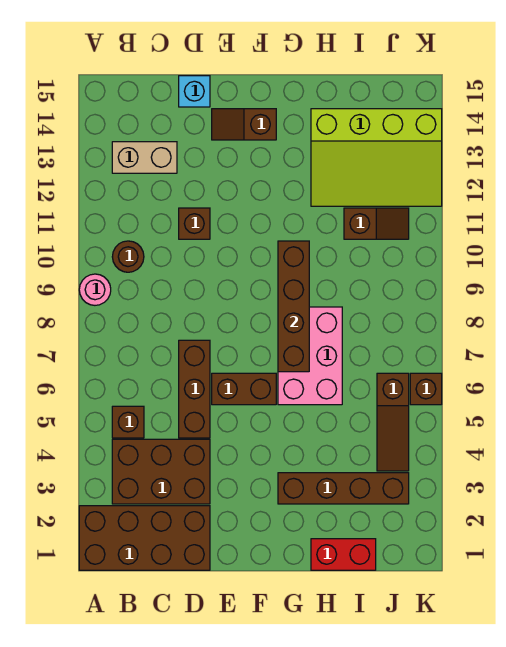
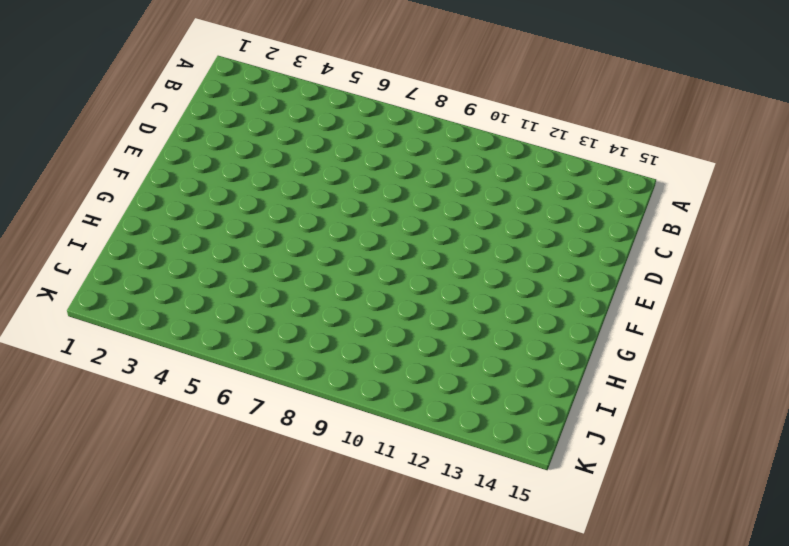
none -> brown brick A1:D2 level 1
none -> pink round brick A9 level 1
none -> brown brick B3:D4 level 1

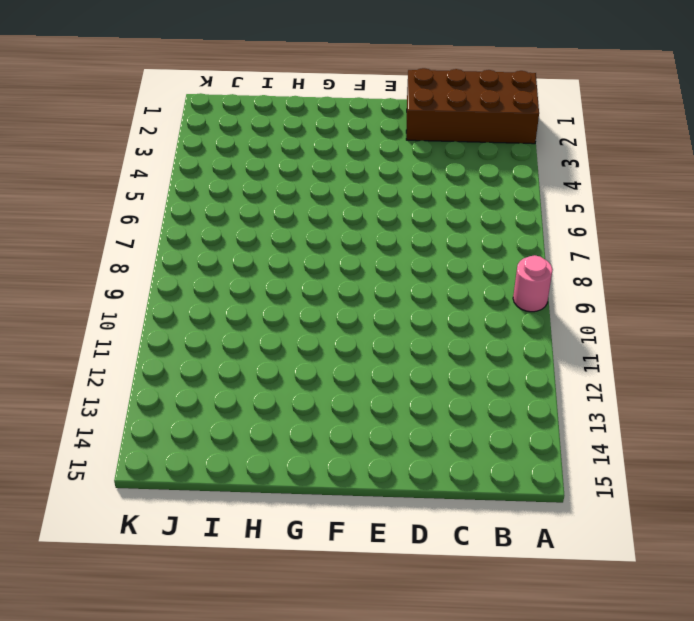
none -> brown brick B3:D4 level 1
none -> brown brick B5 level 1
none -> brown round brick B10 level 1

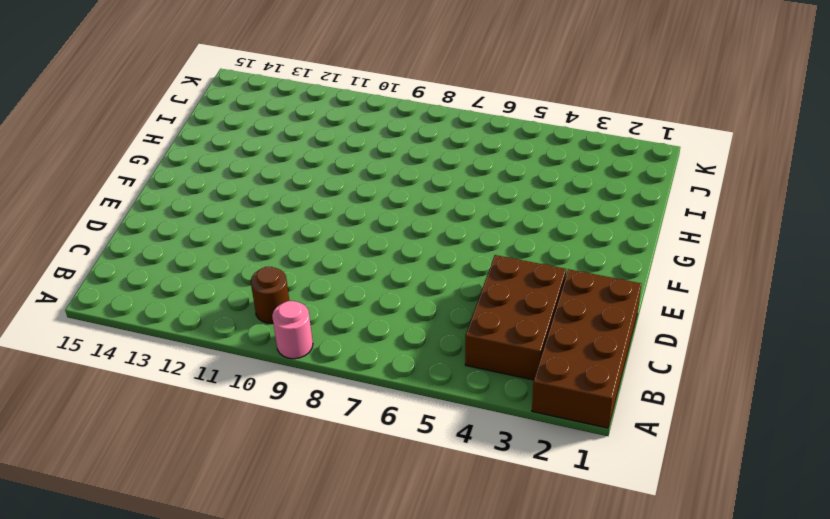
none -> brown brick B5 level 1
none -> tan brick B13:C13 level 1
none -> brown brick D5:D7 level 1

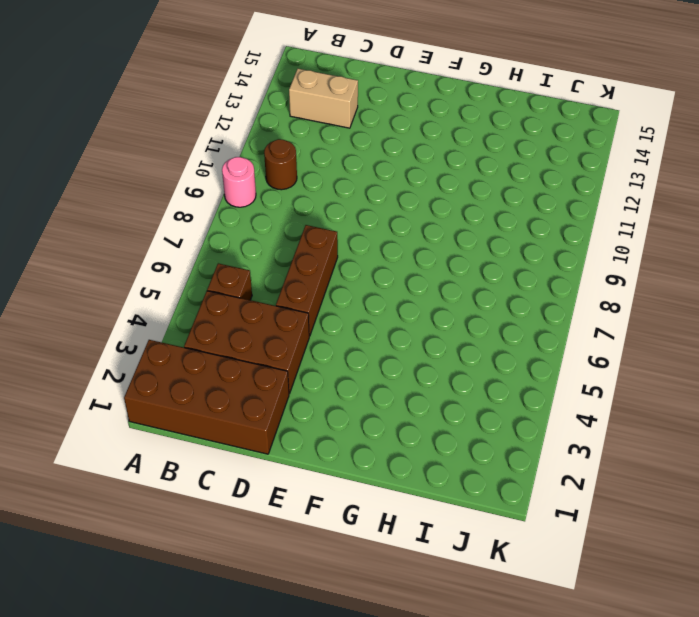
none -> brown brick D11 level 1
none -> cyan brick D15 level 1
none -> brown brick E6:F6 level 1

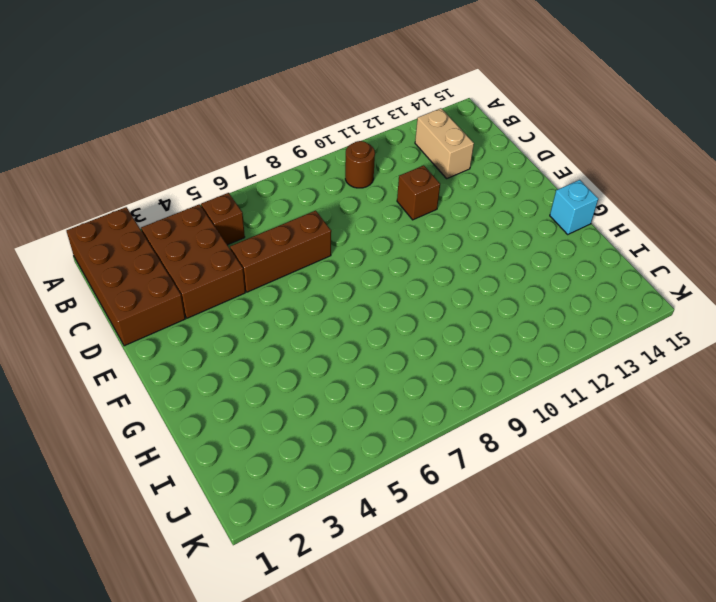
cyan brick G15 level 1 -> cyan brick D15 level 1
none -> pink round brick A9 level 1
none -> brown brick E6:F6 level 1
none -> brown slope E14:F14 level 1 top F

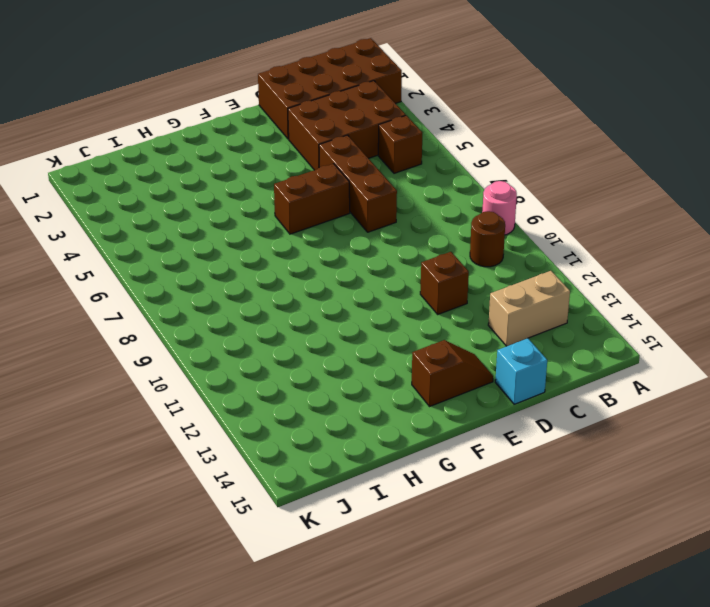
none -> brown brick G3:J3 level 1
none -> pink brick G6:H8 level 1
none -> red brick H1:I1 level 1

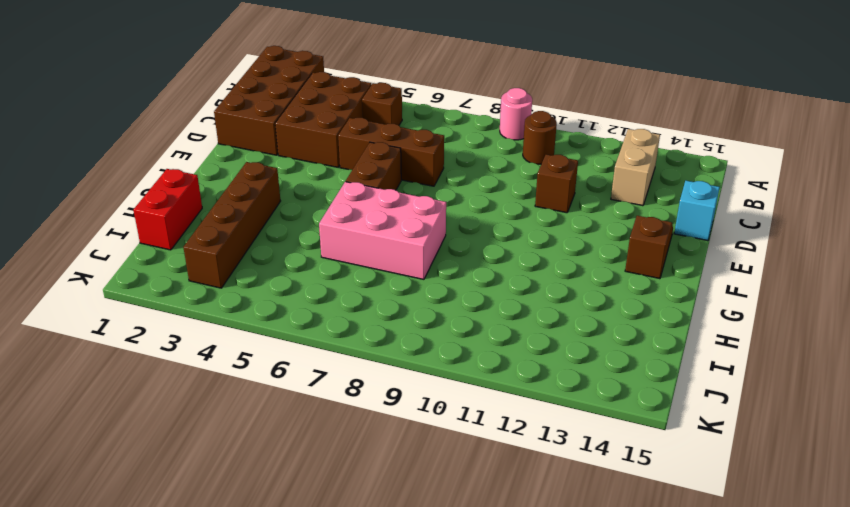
none -> lime slope H12:K14 level 1 top 14
none -> brown slope I11:J11 level 1 top I
none -> brown slope J4:J6 level 1 top 6

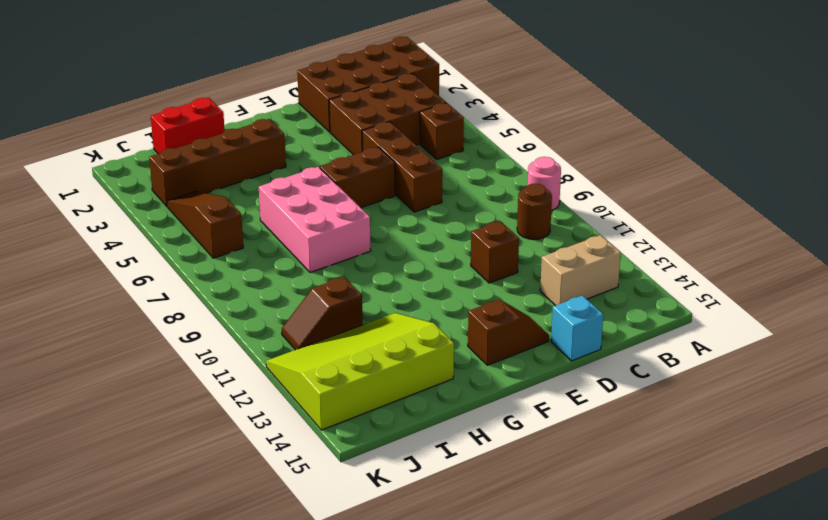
none -> brown brick K6 level 1
none -> brown brick G7:G10 level 2

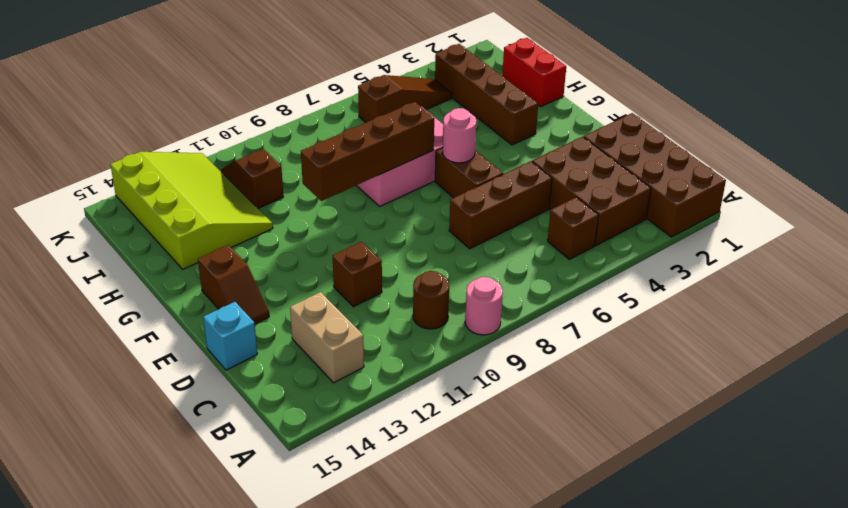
pink round brick F6 level 2 -> none
none -> brown brick K6 level 1

